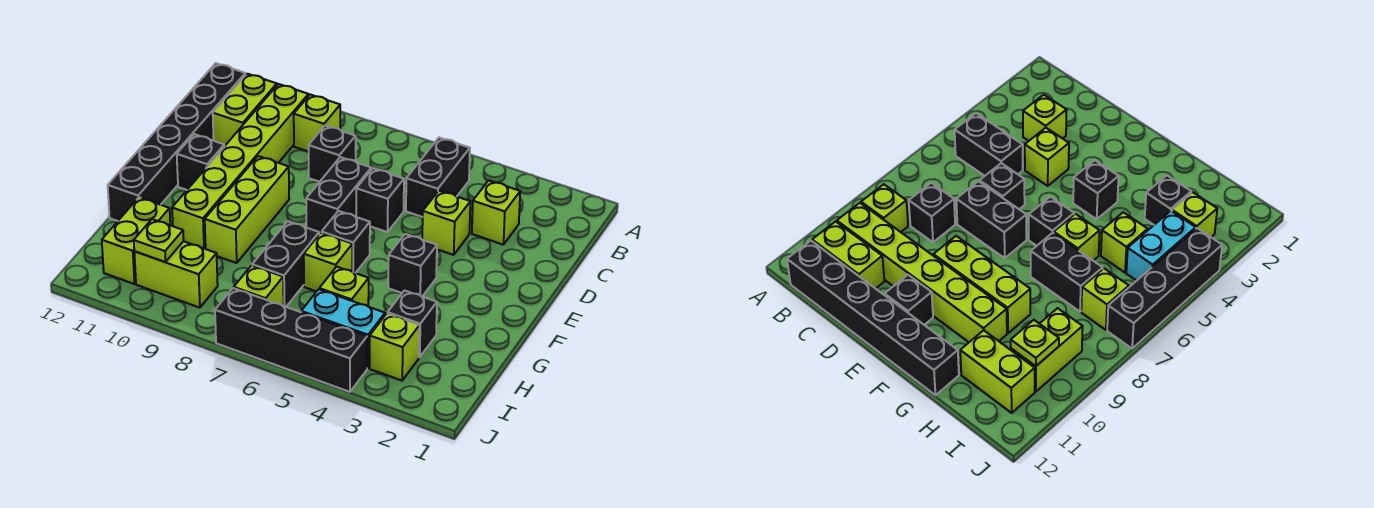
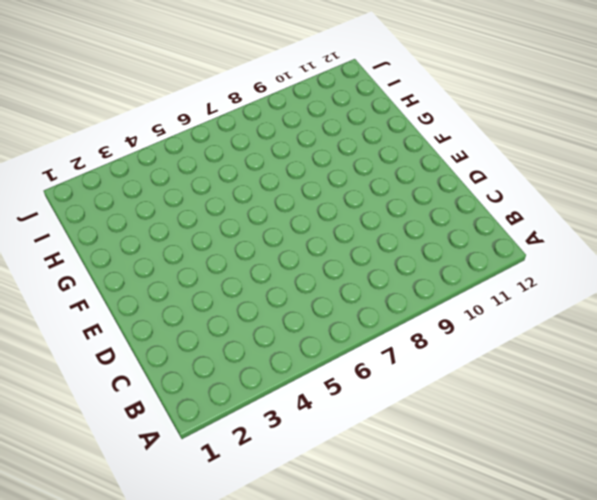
none -> black brick B5:C5 level 1
none -> lime brick B9 level 1
none -> lime brick B10:G10 level 1

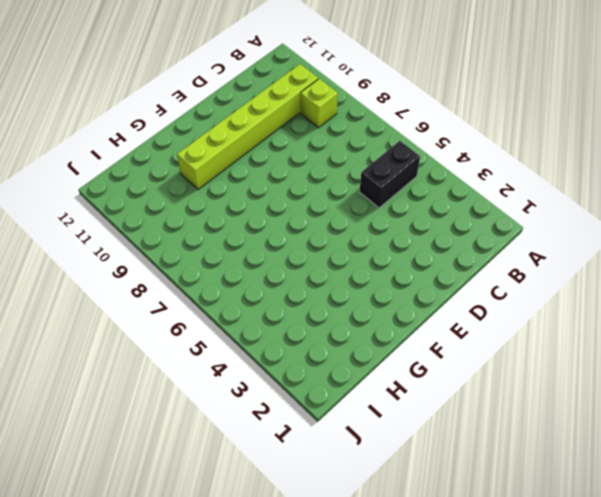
none -> lime brick B11:C11 level 1
none -> black brick B12:G12 level 1
none -> lime brick C3 level 1

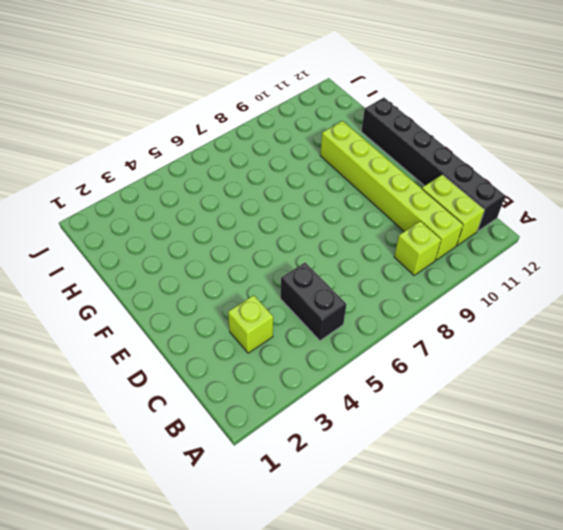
none -> black brick C8 level 1
none -> lime brick D4 level 1
none -> black brick D6 level 1

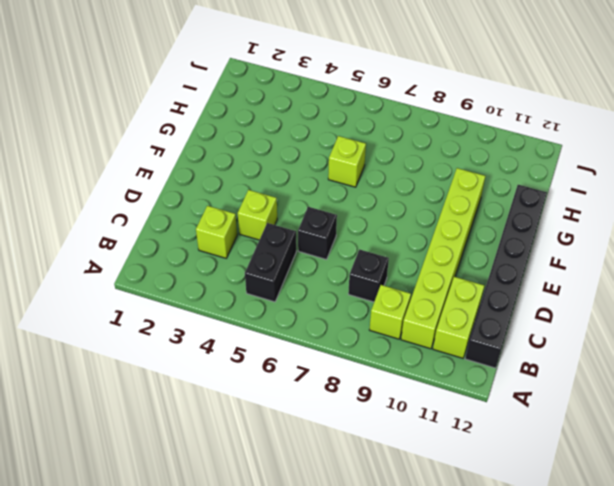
none -> black brick D7:E7 level 1
none -> lime brick E9:G9 level 1
none -> black brick E11 level 1

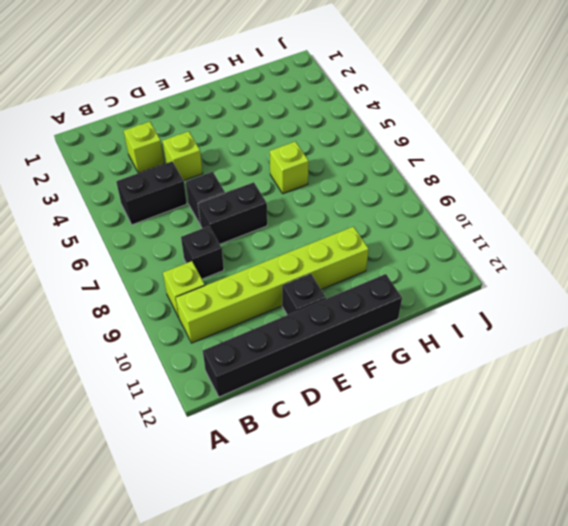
none -> lime brick B11:C11 level 1
none -> lime brick E9:G9 level 1
none -> black brick F4 level 1

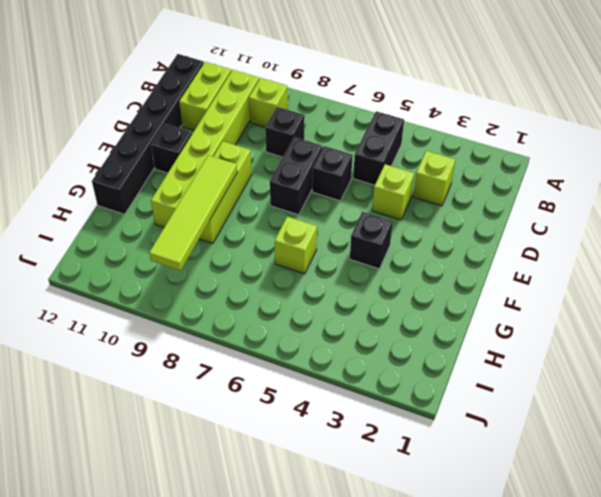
lime tile F9:I9 level 2 -> none
none -> black brick F6 level 1
none -> black brick G7:H7 level 1
none -> black brick H3 level 1

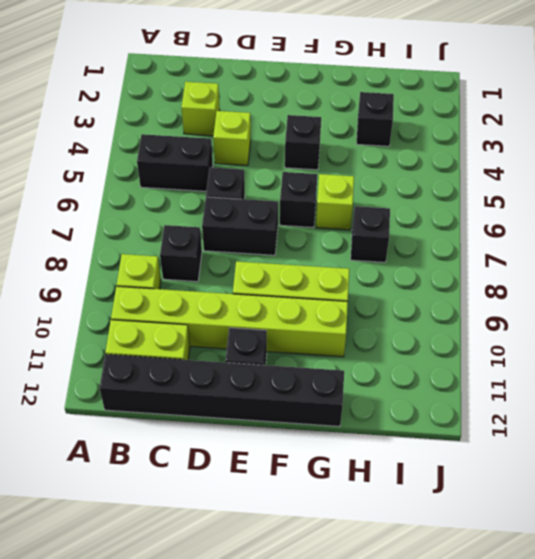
black brick H7 level 1 -> black brick G7:H7 level 1
none -> lime brick H5 level 1
none -> lime brick H11:I11 level 1
none -> lime brick I3 level 1

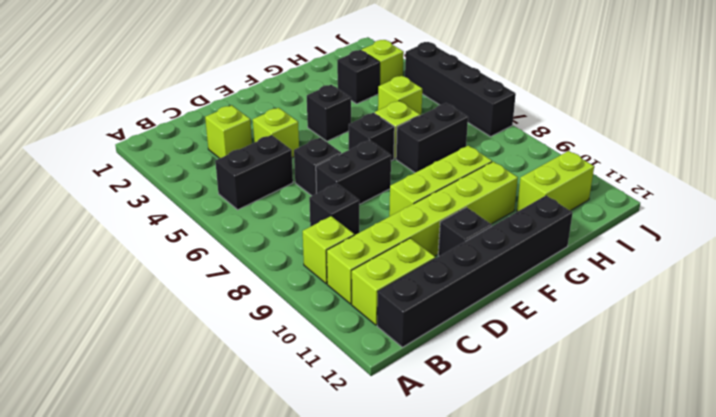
none -> cyan brick I4:I5 level 1
none -> lime brick I7 level 1
none -> lime brick I9:I10 level 1

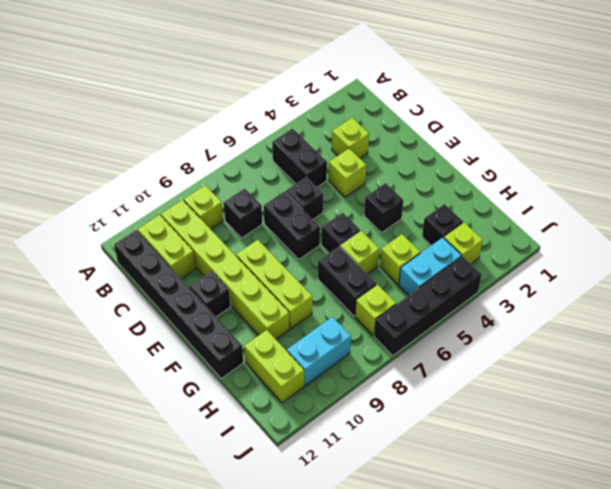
cyan brick I9:I10 level 1 -> lime brick I9:I10 level 1
none -> lime plate I10 level 2

